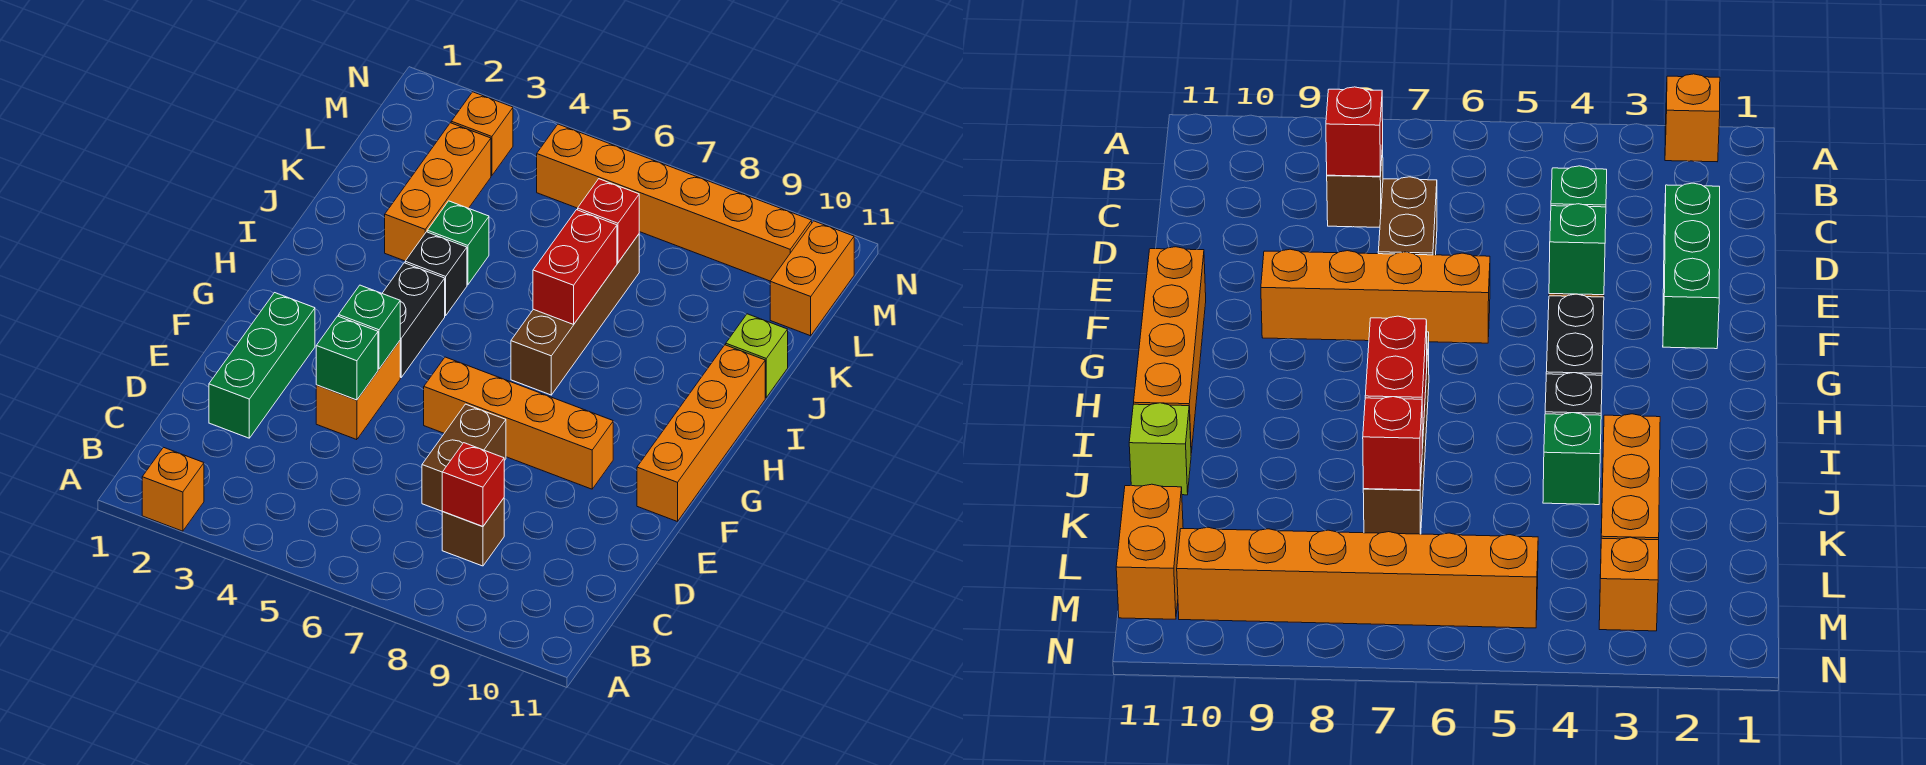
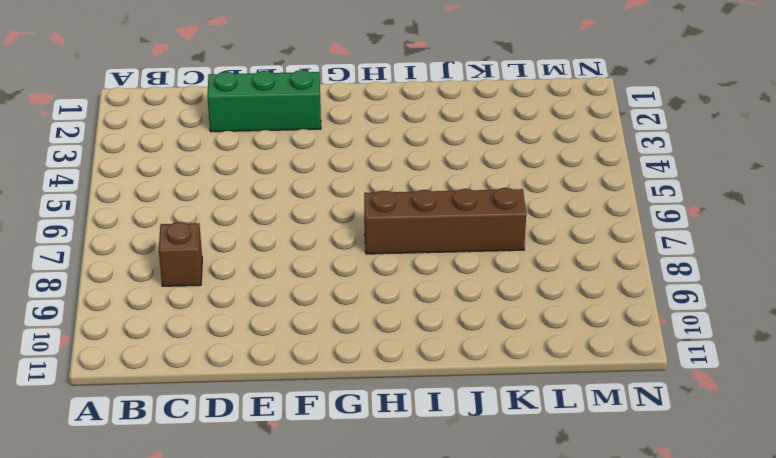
none -> orange brick A2 level 1
none -> brown brick D7:E7 level 1
none -> orange brick E4:F4 level 1

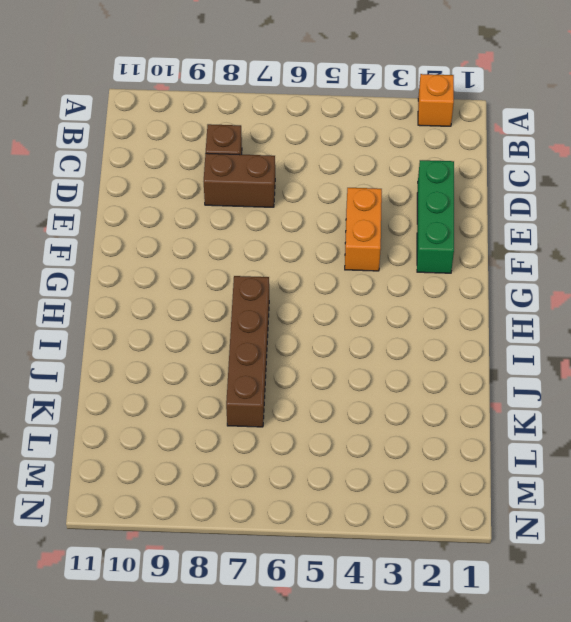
brown brick D7:D8 level 1 -> brown brick D7:E7 level 1
none -> orange brick F6:F9 level 1
none -> orange brick F11:I11 level 1
none -> black brick G4:H4 level 1

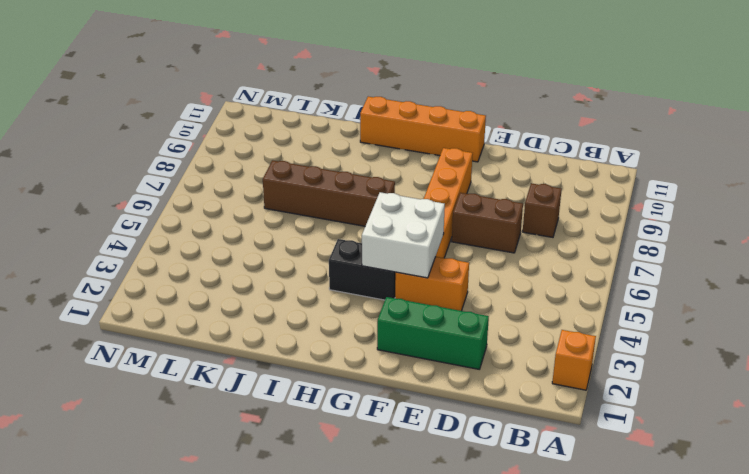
white brick F4:G5 level 2 -> green brick F4 level 2
none -> black brick I4 level 1
none -> orange brick J3:L3 level 1
none -> green brick J4 level 1

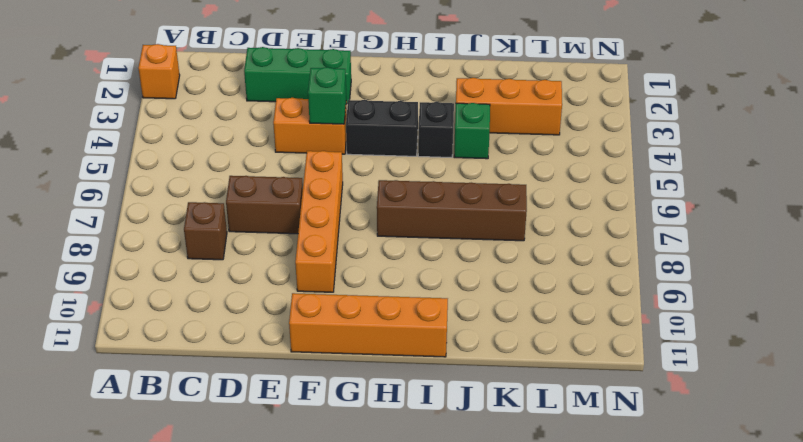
none -> lime brick J11 level 1
none -> orange brick L11:M11 level 1
none -> orange brick M3 level 1

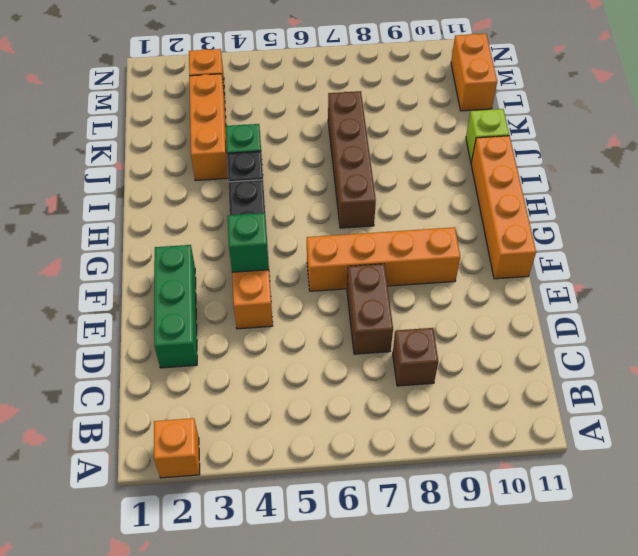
none -> orange brick M5:M10 level 1
none -> red brick C8 level 2
none -> green brick E4 level 2

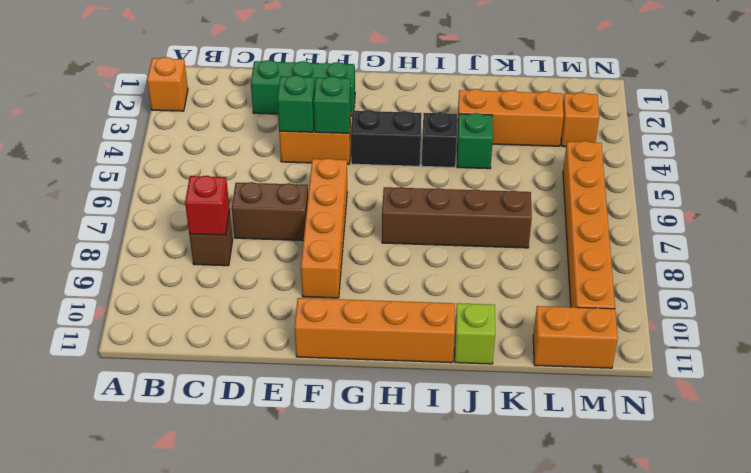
none -> red brick I7:J7 level 2
none -> red brick K7 level 2

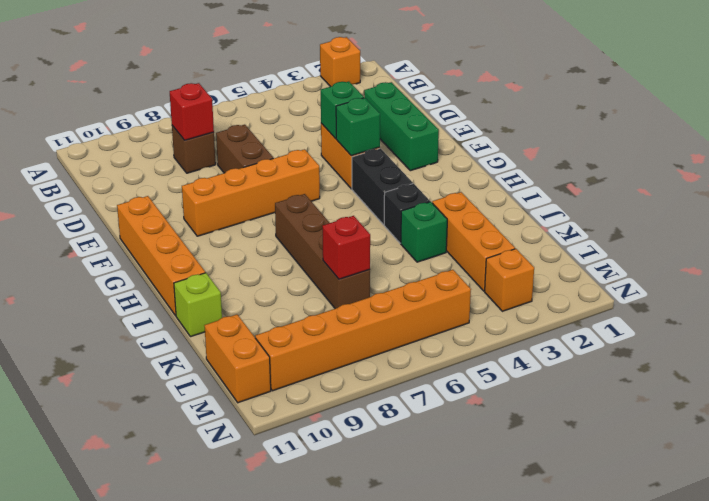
none -> red brick I7:J7 level 2

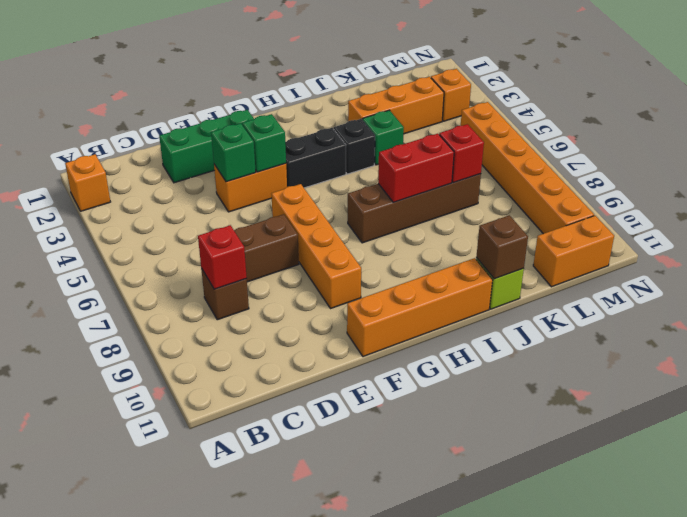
brown brick J11 level 2 -> none

